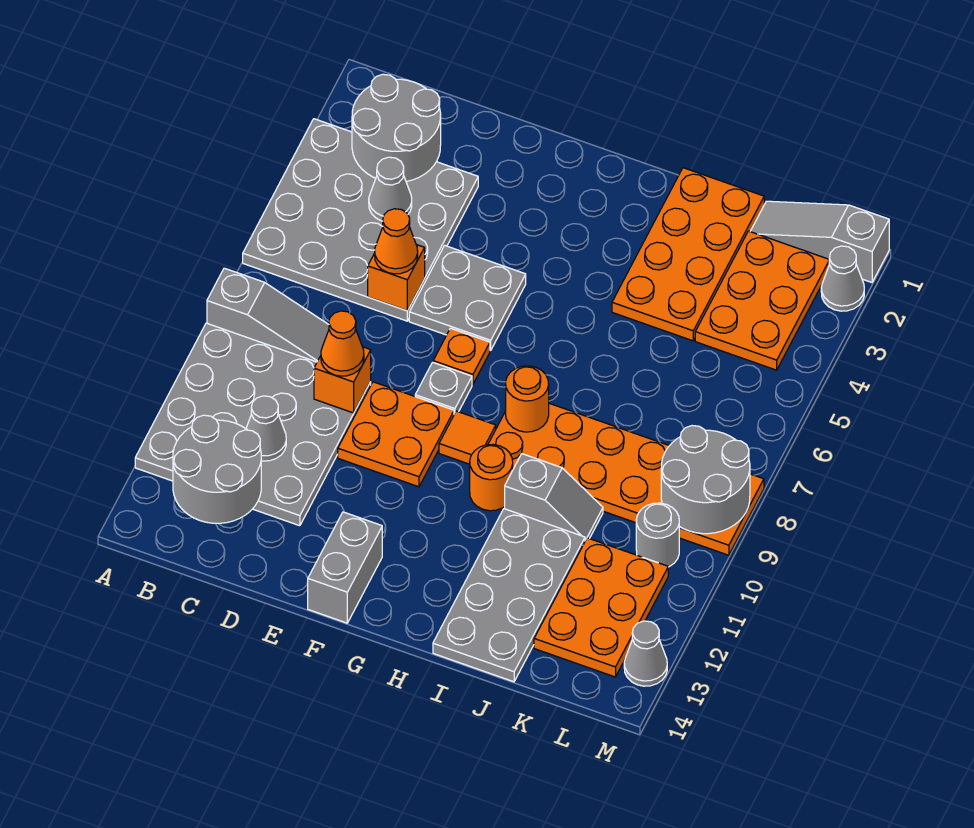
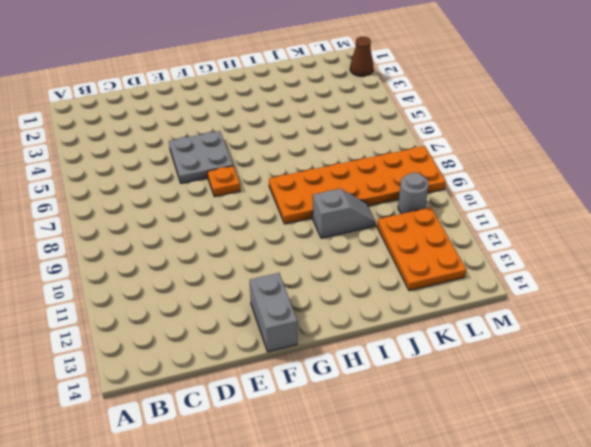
brown cone M2 level 1 -> grey cone M2 level 1
none -> grey plate A3:D6 level 1
none -> grey slope A8:C8 level 1 top A
none -> grey plate A9:D12 level 1
none -> orange plate E9:F10 level 1

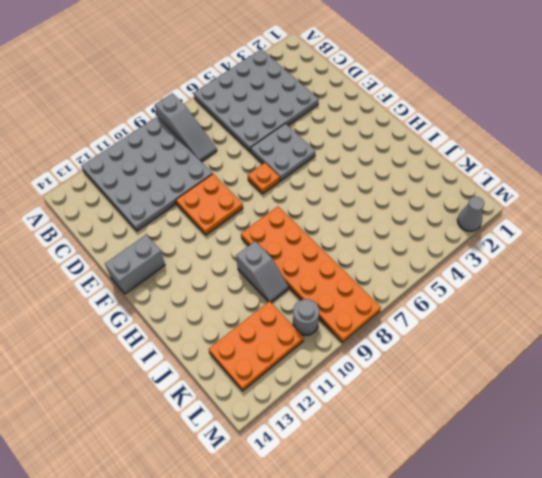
none -> grey plate F8 level 1
none -> orange tile G9 level 1
none -> orange round brick H10 level 1
none -> orange plate I1:J4 level 1

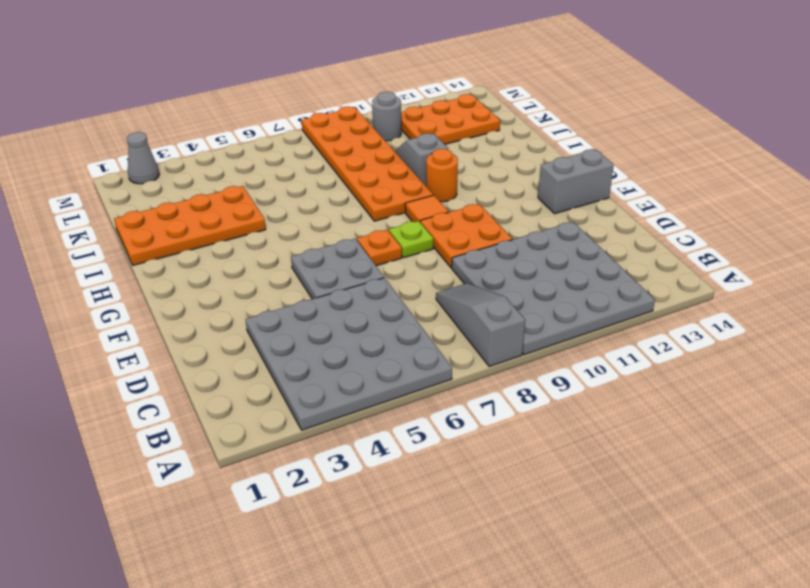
lime plate F8 level 1 -> grey plate F8 level 1
none -> grey plate I11:J14 level 1
none -> grey slope K1:M1 level 1 top M
none -> orange plate K2:L4 level 1
none -> grey cone M13 level 1

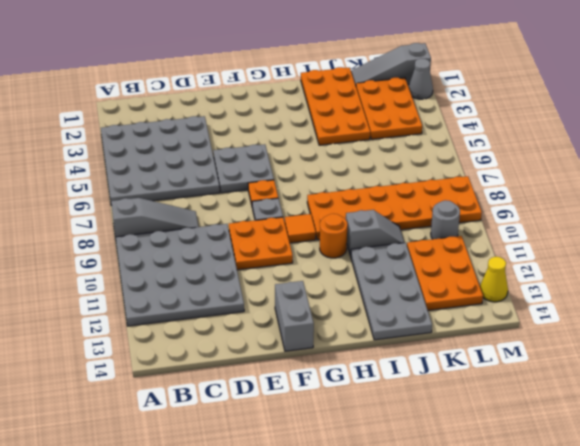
yellow cone M13 level 1 -> grey cone M13 level 1
none -> grey round brick B2:C3 level 2
none -> grey round brick B12:C13 level 2
none -> grey cone C4 level 2
none -> grey cone C11 level 2

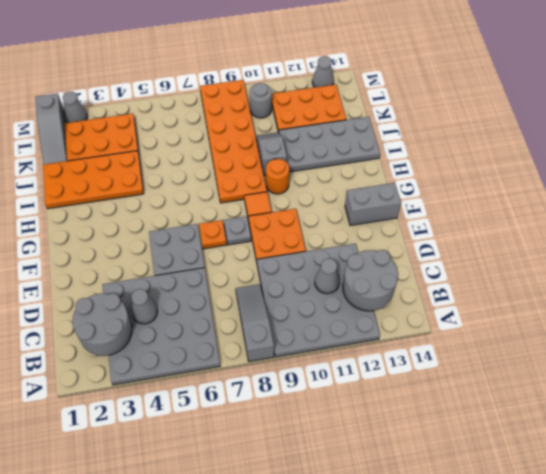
none -> orange brick D6 level 2
none -> orange brick D9 level 2
none -> orange round brick H8 level 2
none -> grey round brick L8:M9 level 2

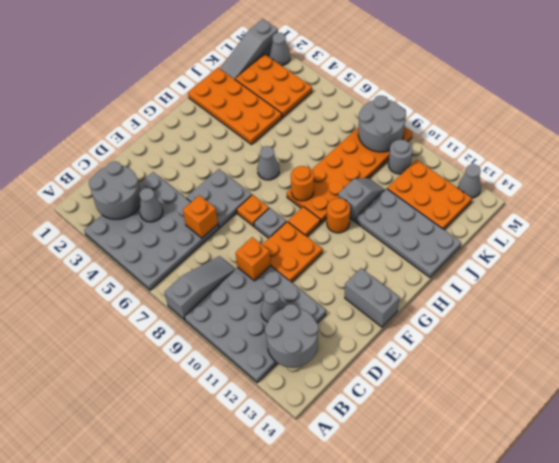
grey cone H6 level 1 -> none
none -> orange cone D6 level 3
none -> orange cone D9 level 3

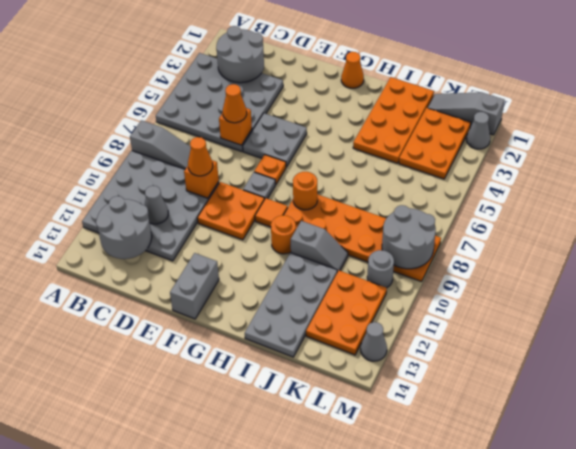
orange cone G1 level 1 -> none
none -> grey cone C4 level 2

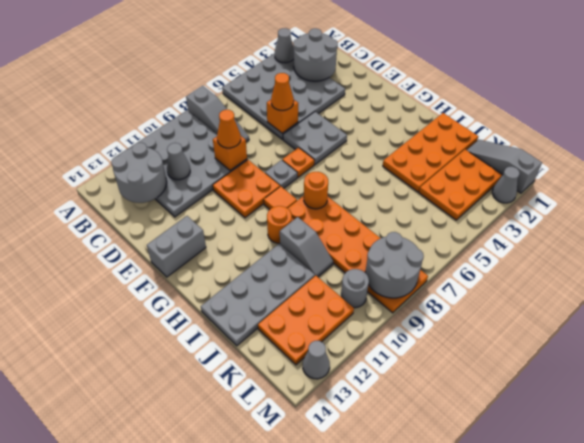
grey cone A3 level 2 -> grey cone C4 level 2

